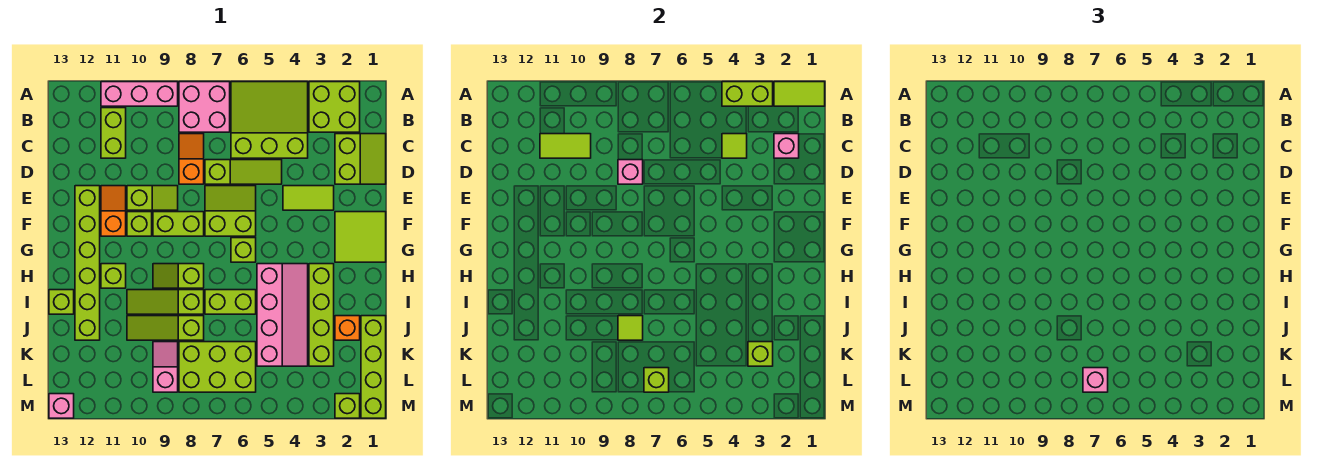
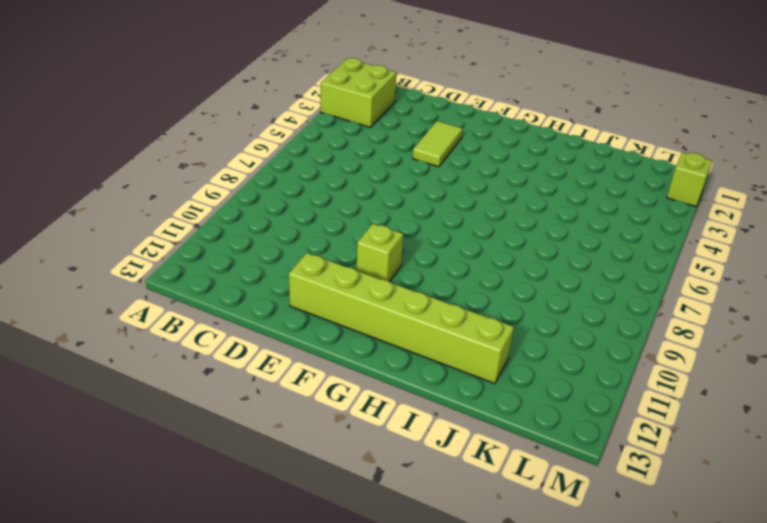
none -> lime slope A4:C6 level 1 top C
none -> pink brick A7:B8 level 1
none -> pink brick A9:A11 level 1
none -> lime brick B11:C11 level 1

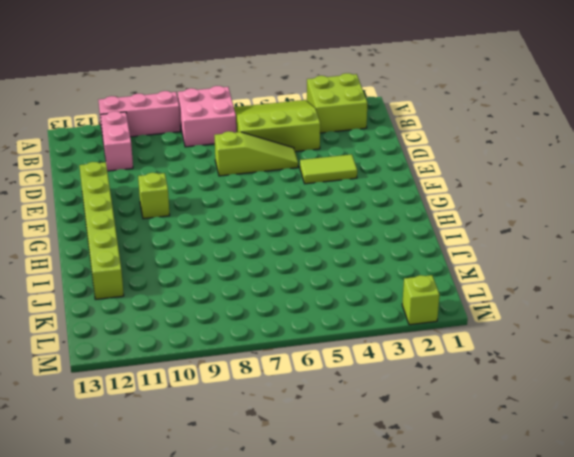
pink brick B11:C11 level 1 -> lime brick B11:C11 level 1
none -> lime slope C1:D2 level 1 top 2
none -> orange slope C8:D8 level 1 top D
none -> lime slope E6:F7 level 1 top F
none -> lime slope E9:E10 level 1 top 10

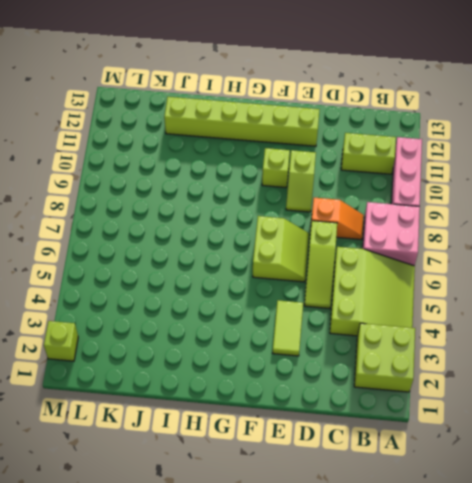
none -> lime slope C1:D2 level 1 top 2
none -> orange slope E11:F11 level 1 top F
none -> lime tile F1:G2 level 1
none -> lime brick F8:F9 level 1

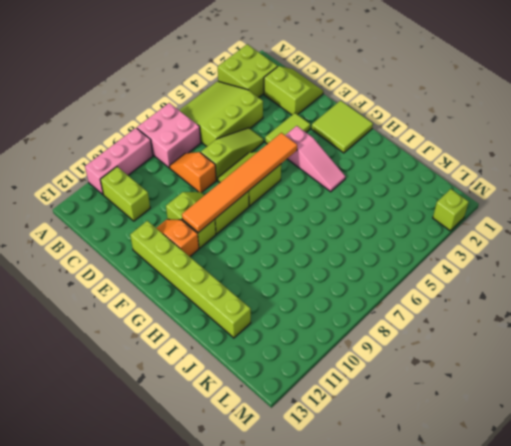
pink slope F4:H4 level 1 top F -> pink slope H4:K5 level 1 top 5
orange tile F5:F10 level 2 -> none
none -> lime brick G6 level 1
none -> lime brick H3:K3 level 1
none -> lime slope H8:H9 level 1 top 8
none -> lime brick H11 level 1

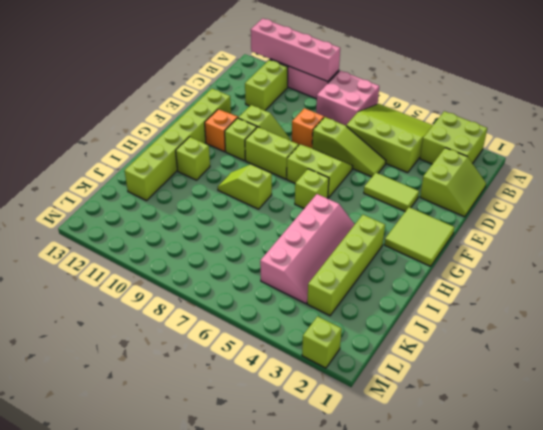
pink brick A9:A12 level 2 -> none
none -> lime brick I6:I7 level 1
none -> lime slope I8:I10 level 1 top 8
none -> lime brick I13 level 1
none -> lime brick J1:M1 level 1

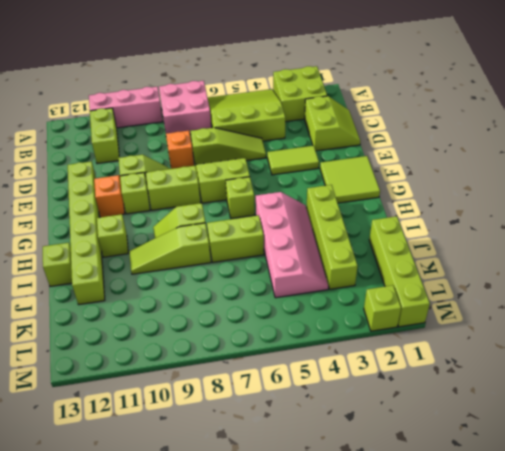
none -> orange brick J2 level 1
none -> lime slope J8:J10 level 1 top 8
none -> lime brick K6:L8 level 1
none -> pink slope K9:L9 level 1 top L

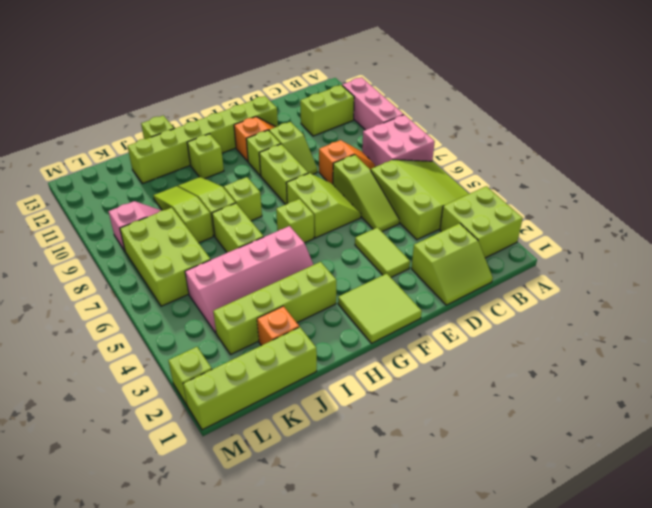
none -> pink brick M13 level 1
none -> lime tile A1:A2 level 2
none -> lime brick A3:A4 level 2
none -> pink brick C2 level 2

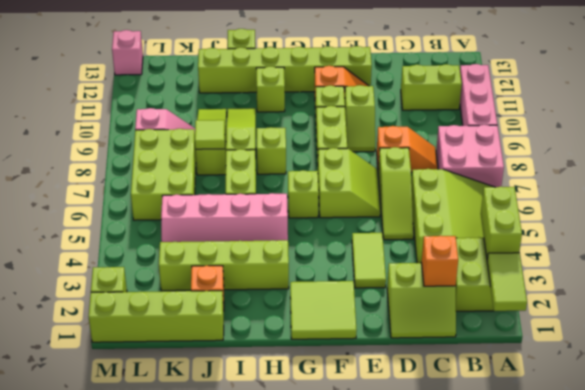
orange brick C2 level 2 -> pink brick C2 level 2
none -> lime tile C4 level 2
none -> lime tile C10:C11 level 2
none -> pink brick D8 level 2
none -> lime brick K3 level 2

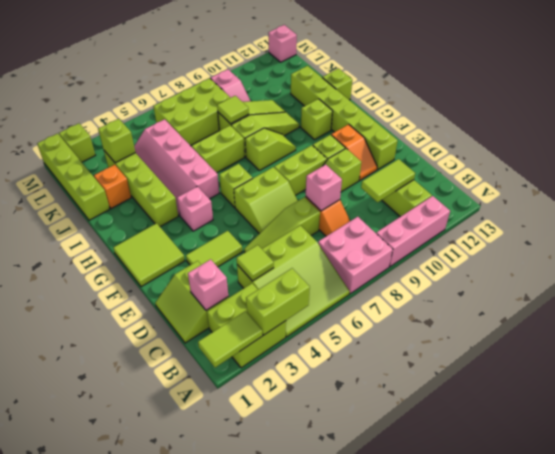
pink brick G4 level 1 -> pink brick L7 level 3
none -> lime brick L7 level 2

